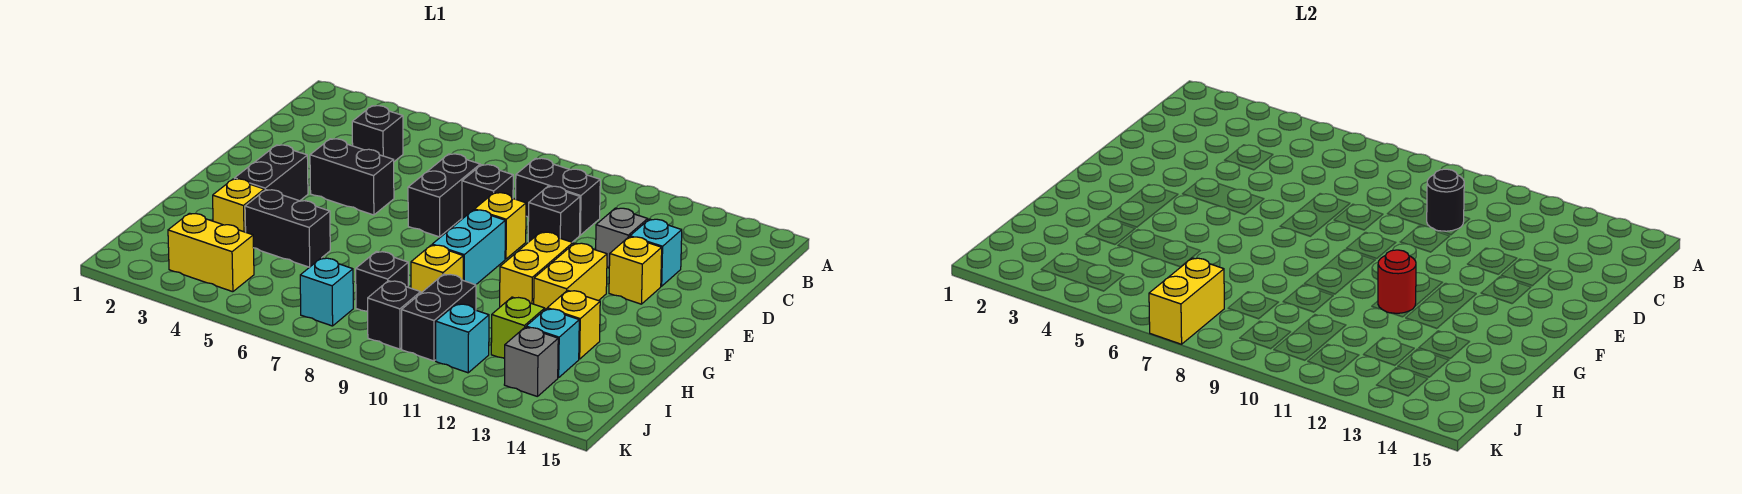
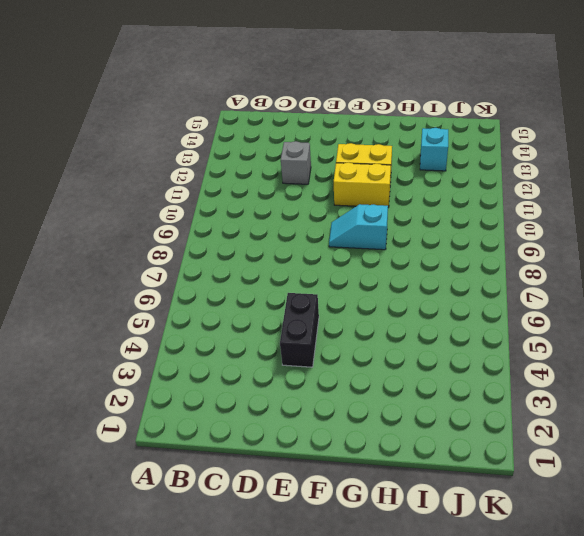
cyan slope F9:G9 level 1 top G -> cyan brick F9:G9 level 1
none -> black brick C4 level 1
none -> black brick C9:C10 level 1
none -> black brick D7:E7 level 1
none -> black brick D8 level 1

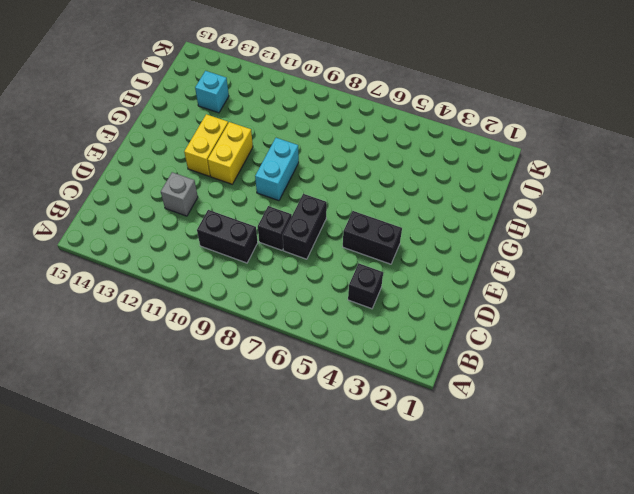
none -> black brick D10 level 1
none -> cyan brick D13 level 1
none -> yellow brick E9 level 1
none -> yellow brick E13 level 1

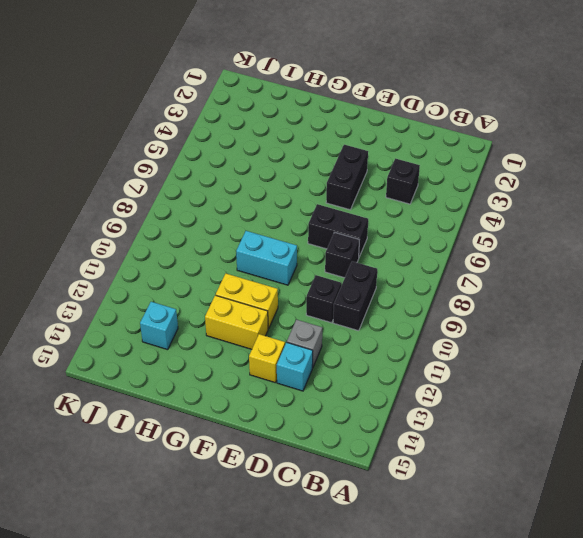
none -> yellow brick E9 level 1
none -> black brick F3:G3 level 1
none -> yellow brick H3 level 1
none -> black brick H4:H5 level 1

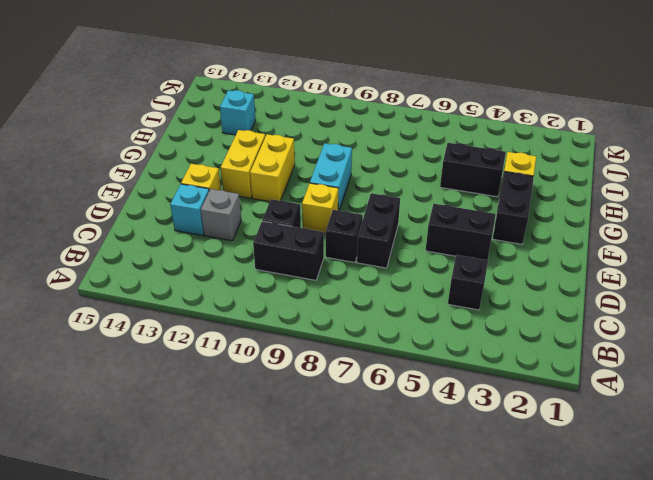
none -> yellow brick H9 level 1
none -> yellow brick H13 level 1
none -> black brick I8 level 1
none -> black brick I10:J10 level 1

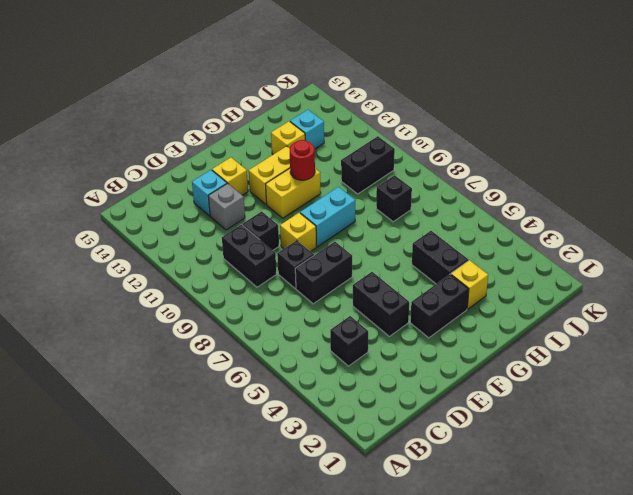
none -> yellow brick H9 level 1
none -> lime brick I12 level 1
none -> yellow brick J3:J4 level 1
none -> cyan brick J7 level 1

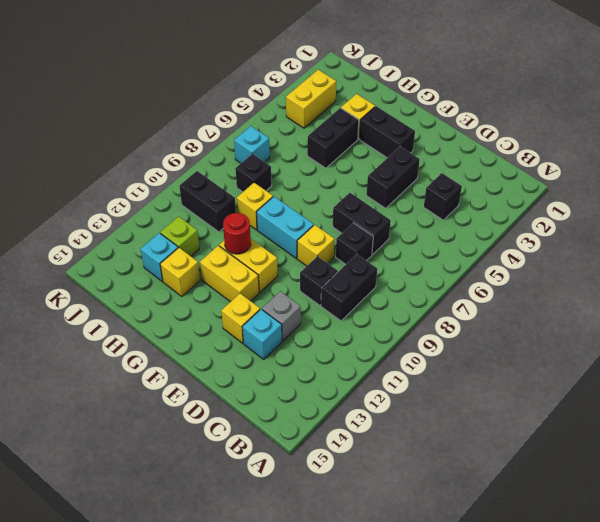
none -> black brick J9 level 1
none -> cyan brick J11 level 1
none -> grey brick J13 level 1
none -> black round brick C10 level 2

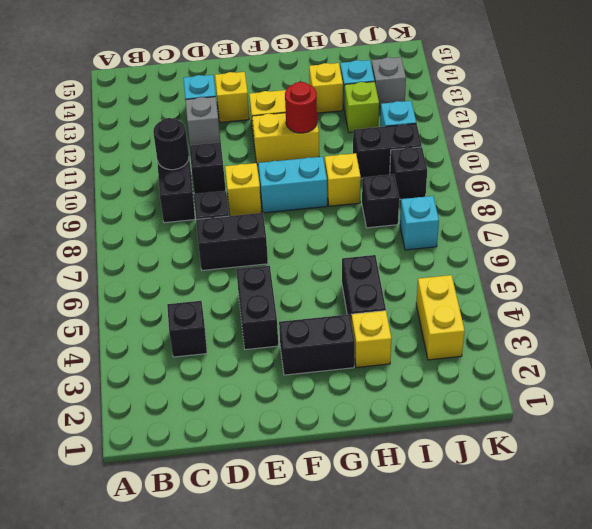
none -> yellow brick J7:K7 level 2

